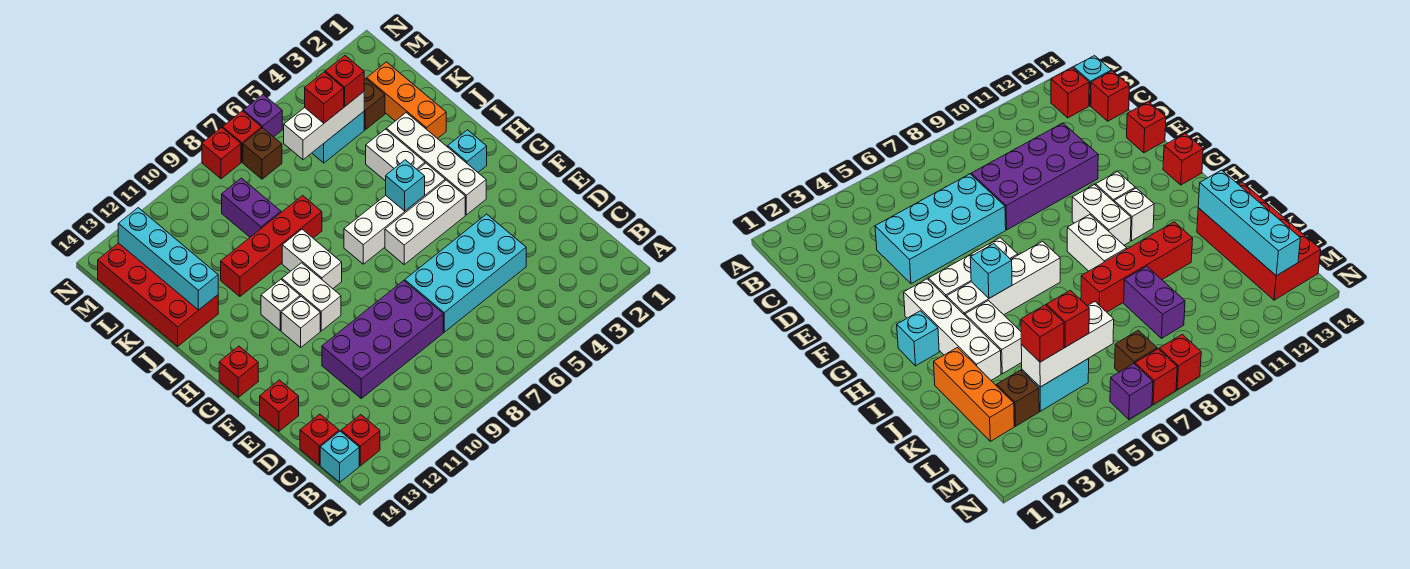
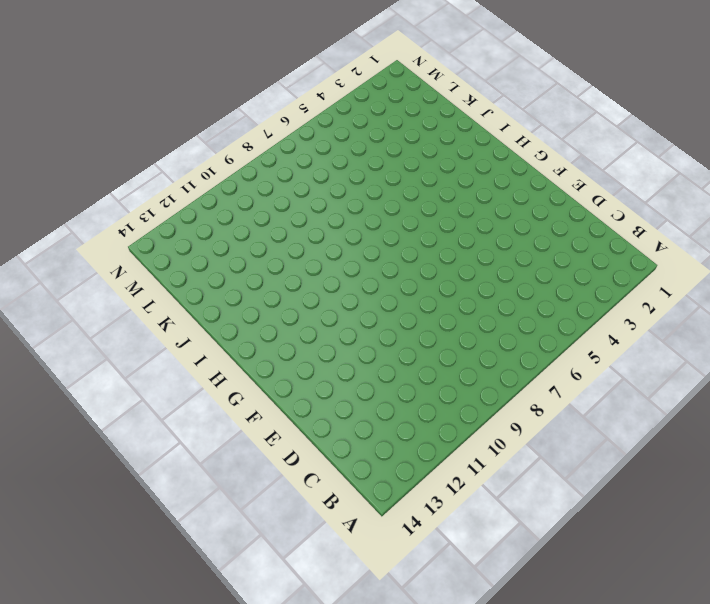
none -> red brick B13 level 1
none -> cyan brick B14 level 1
none -> red brick C14 level 1
none -> cyan brick D4:E7 level 1

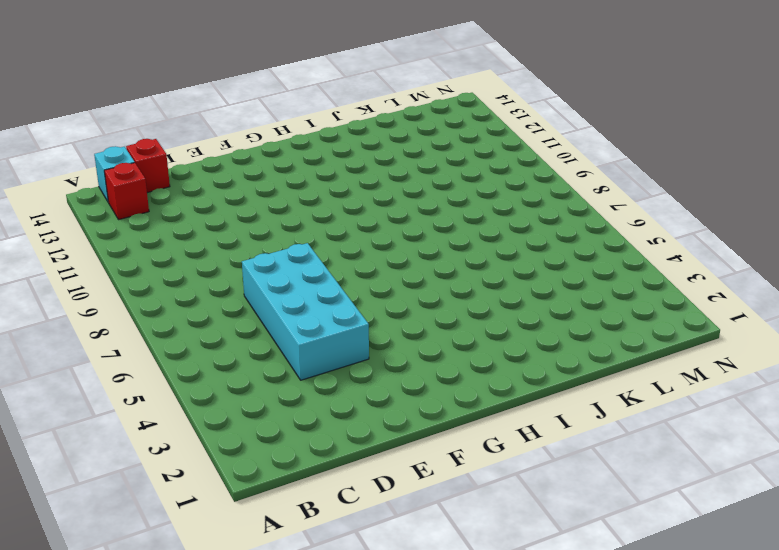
none -> purple brick D8:E11 level 1
none -> red brick E14 level 1
none -> white brick G3:J3 level 1
none -> white brick G4:G6 level 1

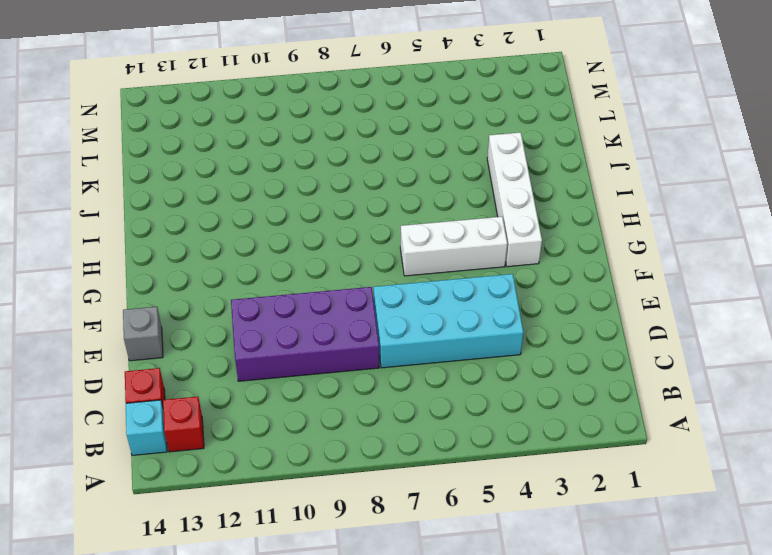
grey brick E14 level 1 -> red brick E14 level 1
none -> white brick G10:H10 level 1
none -> white brick G11 level 1
none -> red brick G14 level 1
none -> cyan brick H2 level 1

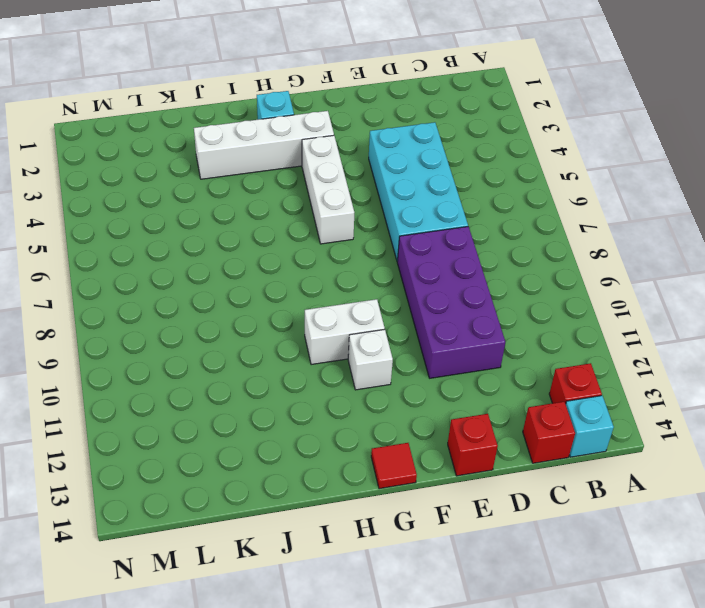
red tile G14 level 1 -> red brick G14 level 1
none -> white brick H4:H7 level 1
none -> white brick H9:I9 level 1
none -> white brick H11 level 1
none -> white brick I4:J4 level 1

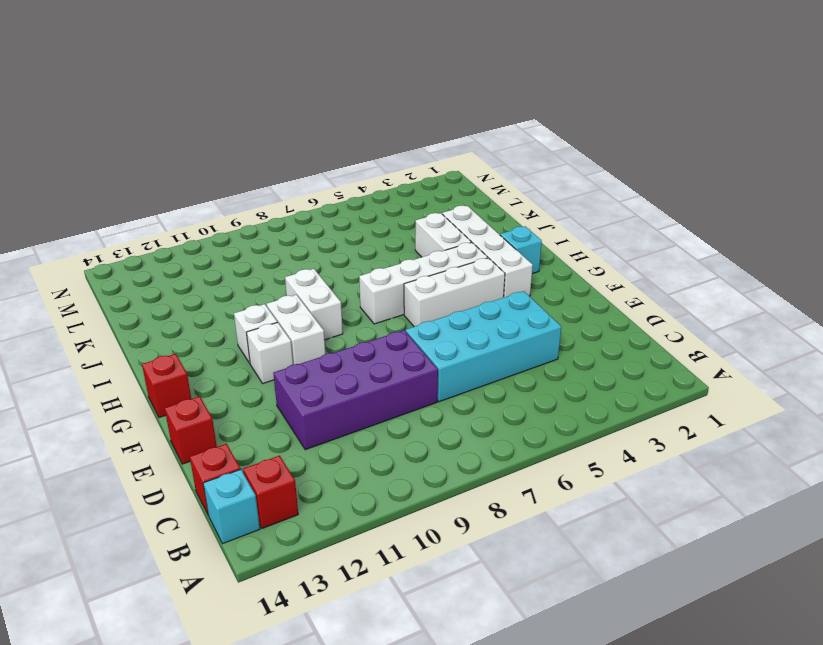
none -> orange brick J2:L2 level 1
none -> red brick J8:J11 level 1
none -> red brick J13:M14 level 1
none -> purple brick K9:L9 level 1

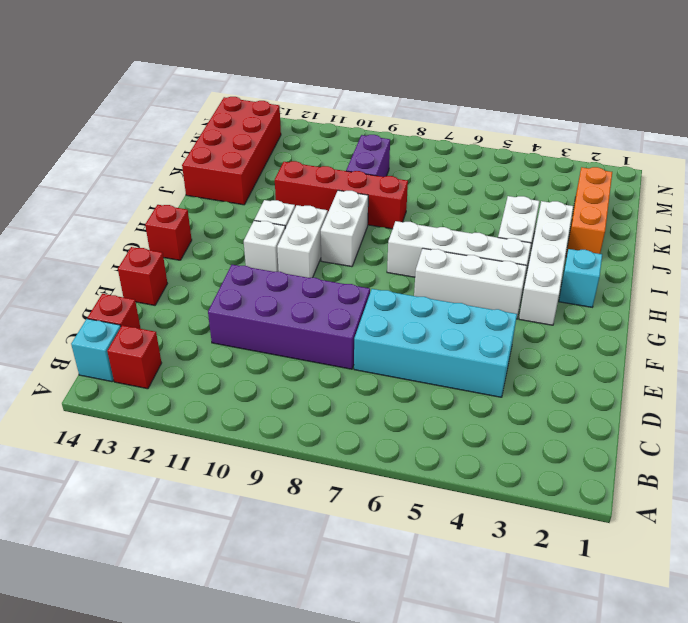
none -> brown brick L3 level 1
none -> cyan brick L4:L5 level 1
none -> brown brick M7 level 1
none -> purple brick N6 level 1

